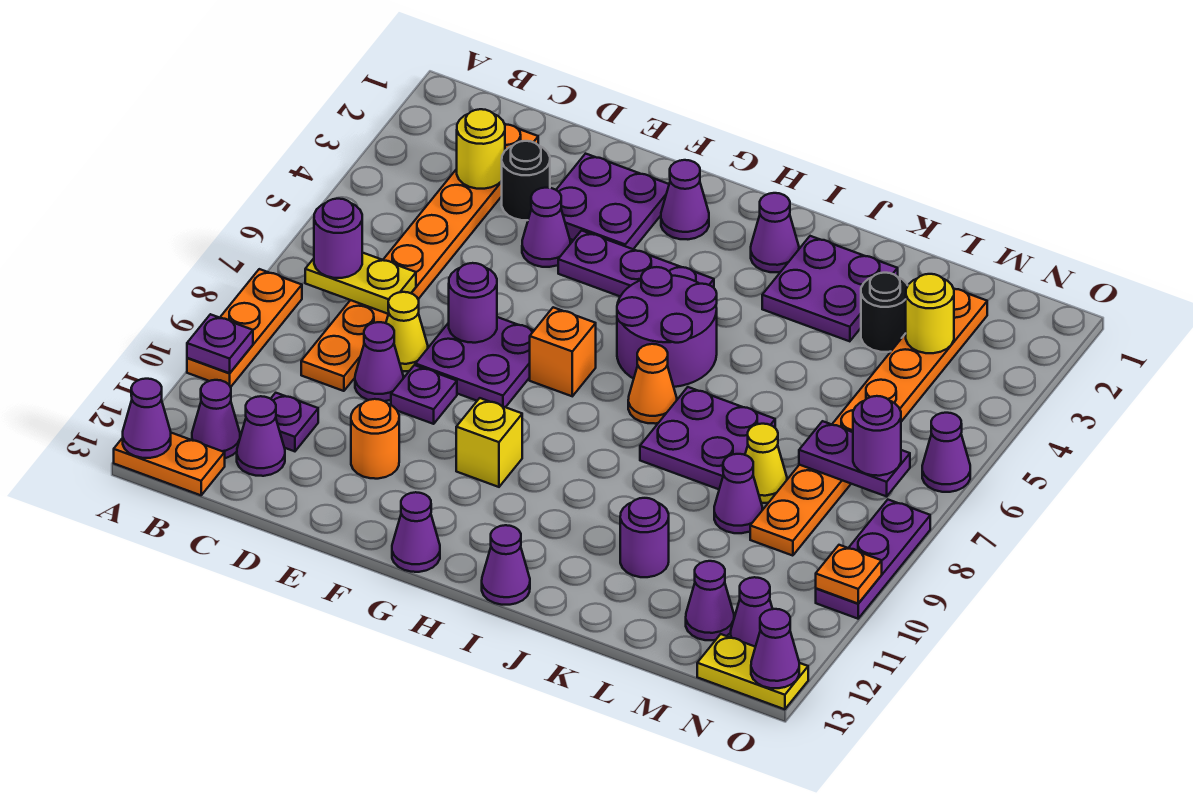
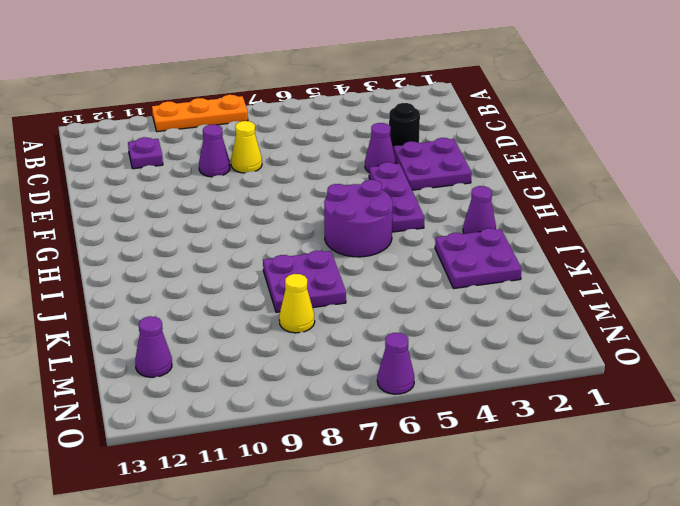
none -> orange plate A13:B13 level 1
none -> purple cone B12 level 1
none -> orange plate C2:C9 level 1
none -> purple cone C12 level 1

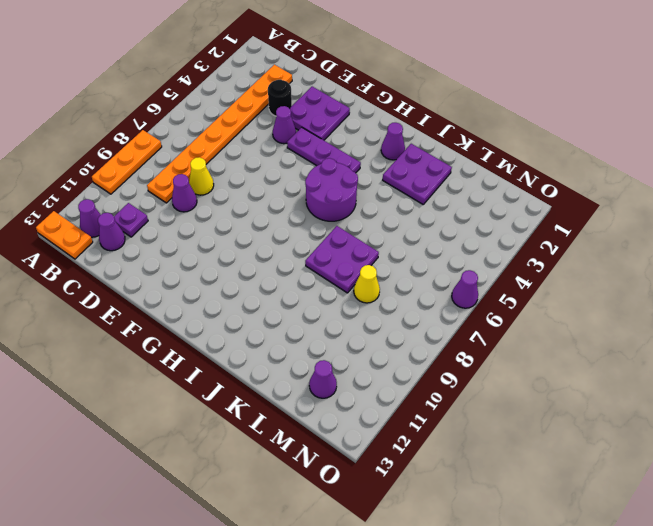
none -> purple plate E7:F8 level 1
none -> purple plate E9 level 1
none -> orange round brick E11 level 1
none -> purple cone G2 level 1

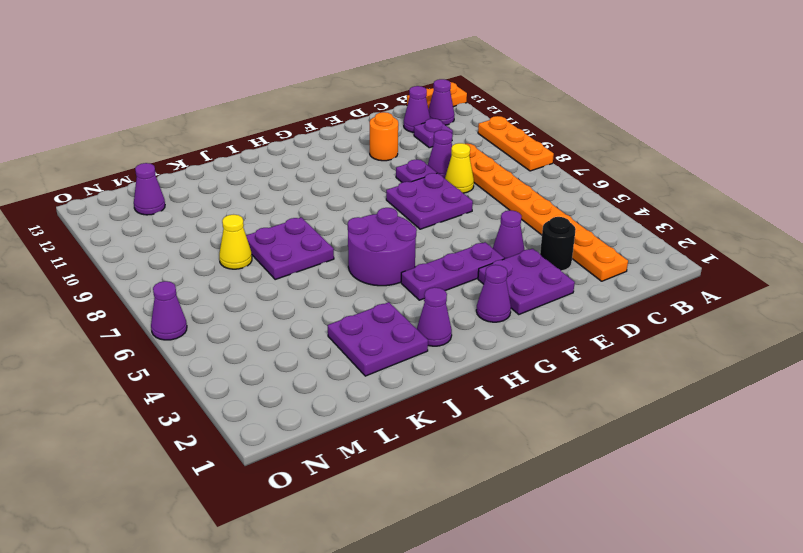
none -> orange brick G7 level 1
none -> yellow brick G10 level 1
none -> purple cone G13 level 1
none -> orange cone I7 level 1

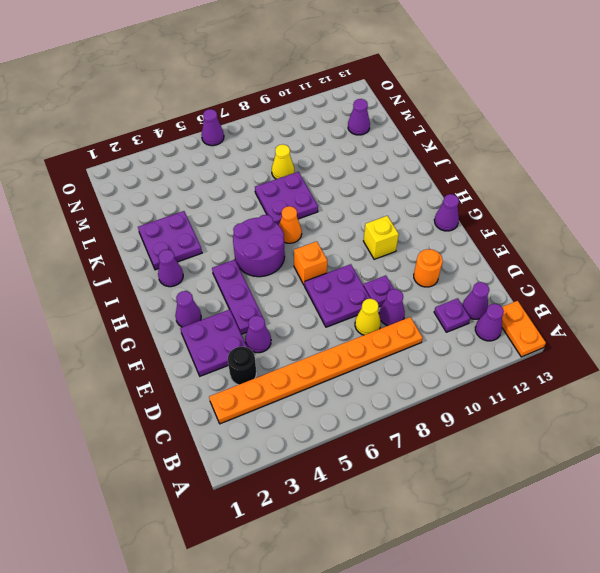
none -> orange plate A8:A10 level 1
none -> purple cone I13 level 1
none -> purple round brick K11 level 1
none -> black round brick L3 level 1

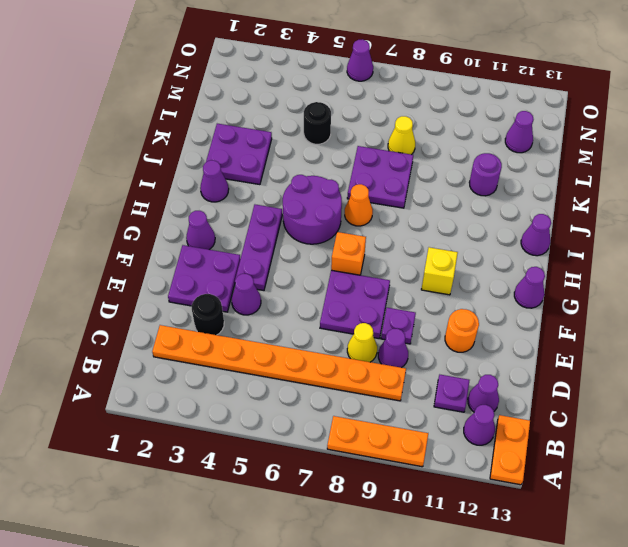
black round brick L5 level 1 -> black round brick L3 level 1
none -> purple cone L9 level 1
none -> orange plate M2:M9 level 1
none -> purple cone N12 level 1
none -> yellow plate N13:O13 level 1

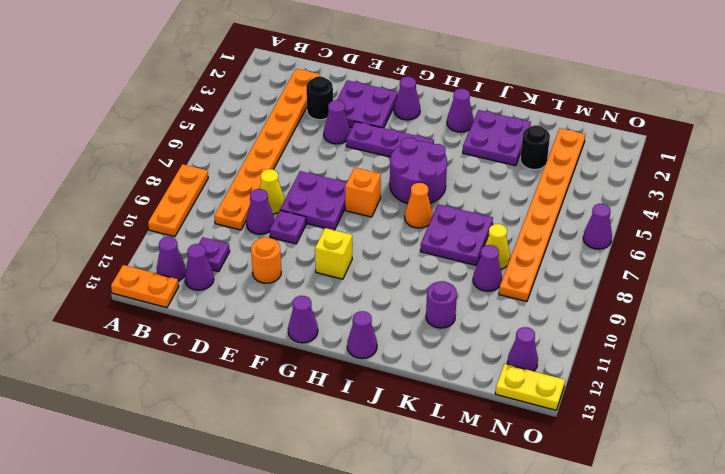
none -> purple cone M12 level 1
none -> purple plate O8:O10 level 1
none -> purple plate A10 level 2
none -> purple cone A13 level 2

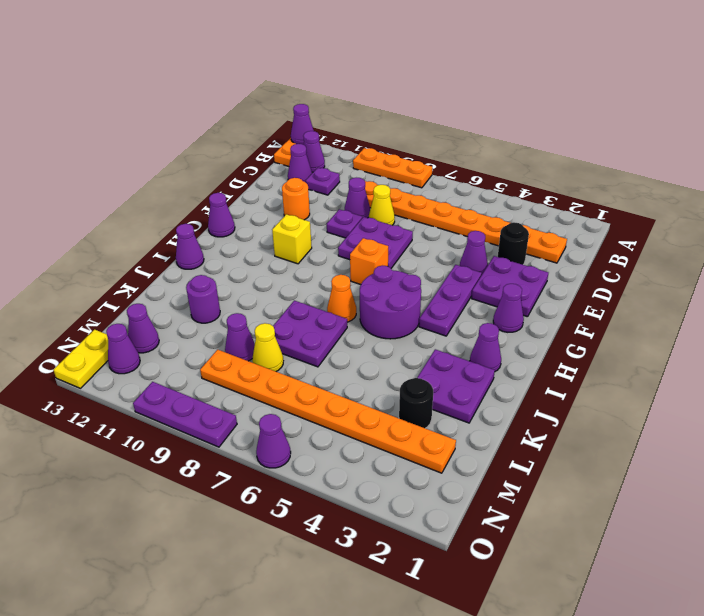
none -> purple plate A10 level 2
none -> yellow plate B7:C7 level 2
none -> yellow round brick C3 level 2
none -> purple round brick E7 level 2

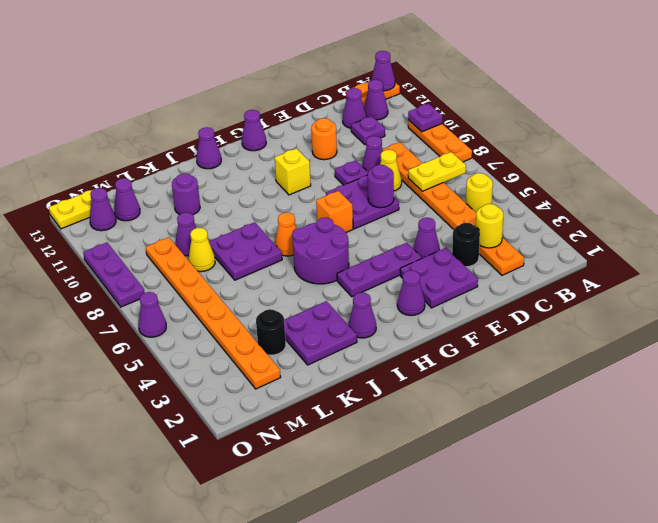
yellow round brick B5 level 1 -> yellow round brick M3 level 2
none -> purple plate M7:N7 level 2
none -> orange plate O10 level 2
none -> purple cone O13 level 2
none -> purple round brick B7 level 3

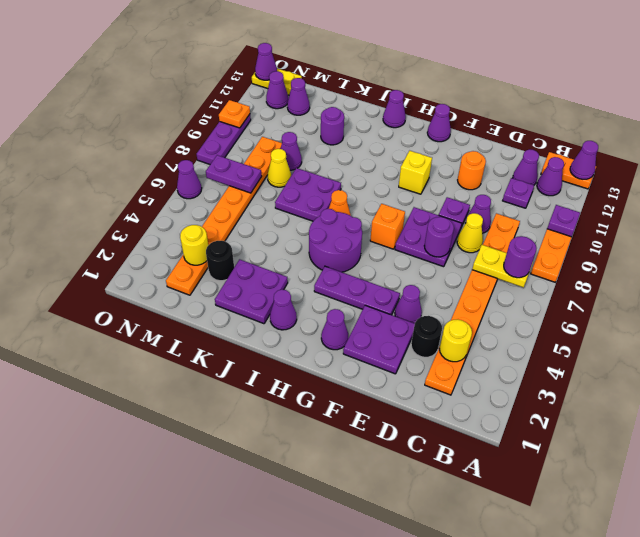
none -> purple round brick N7 level 3

